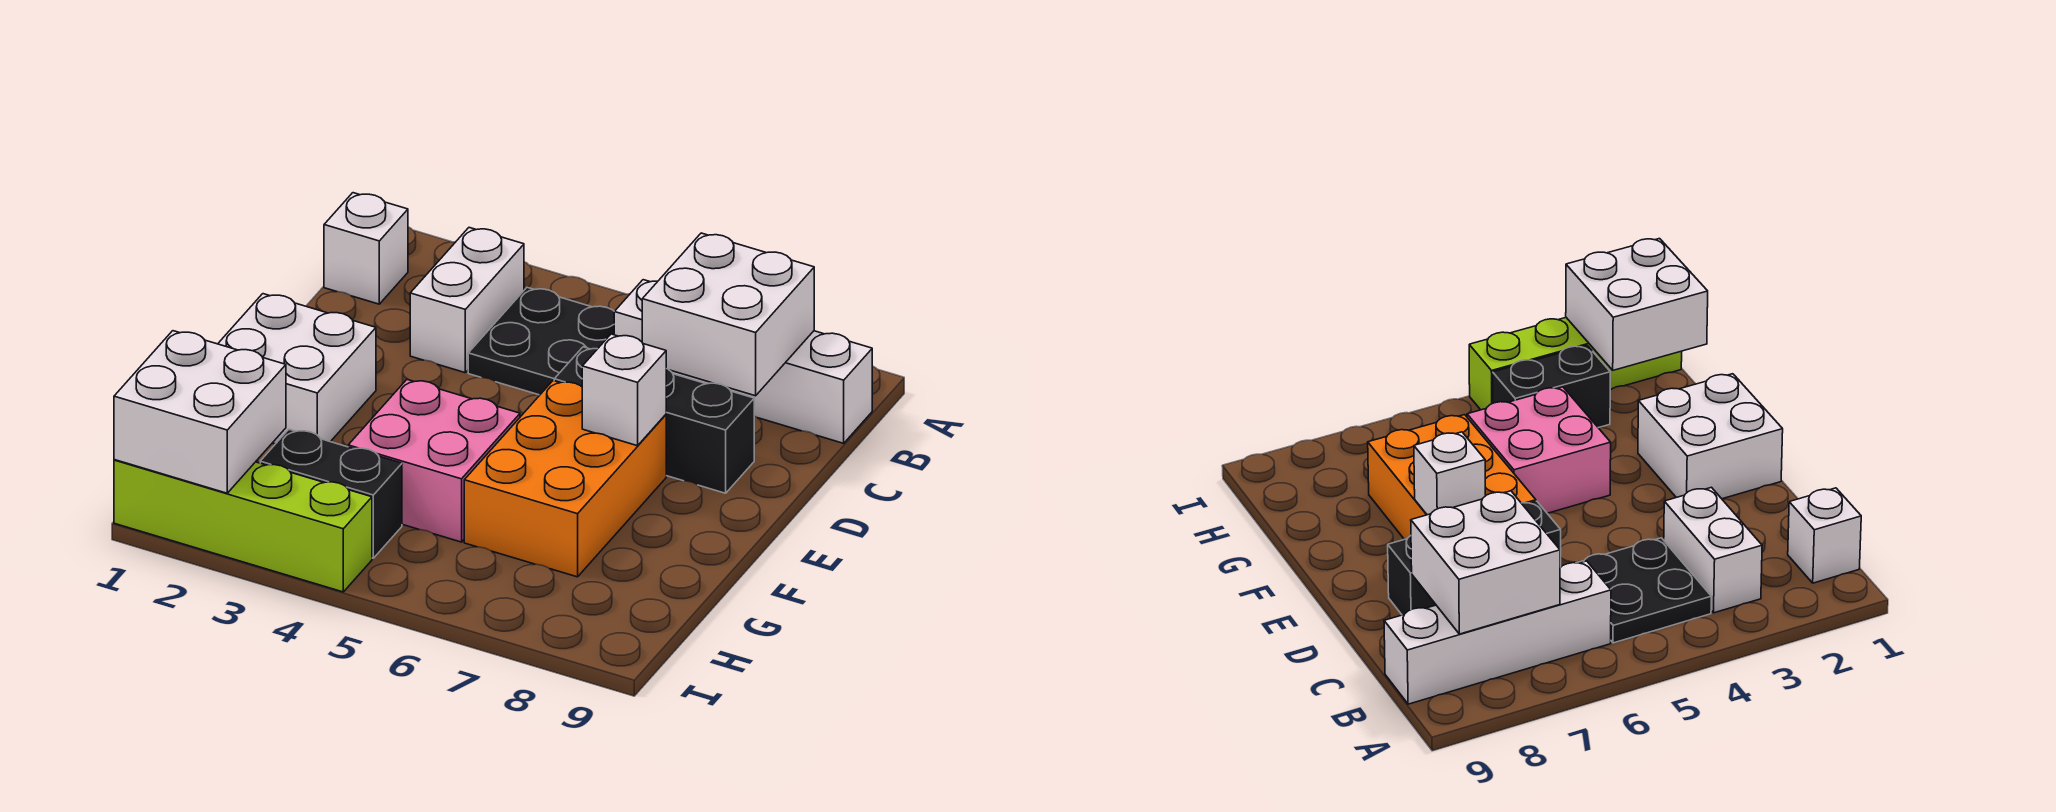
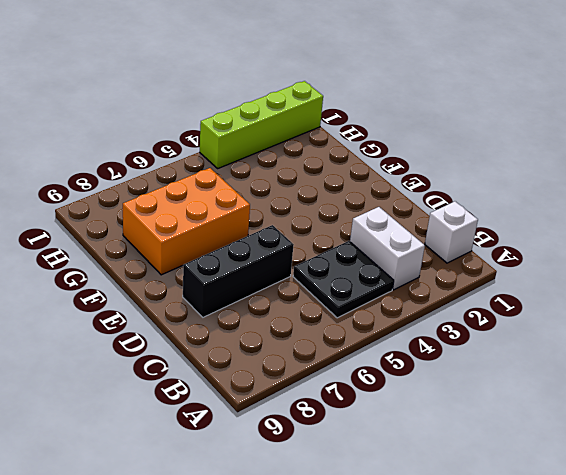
orange brick F6:G8 level 1 -> orange brick E6:G7 level 1
none -> white brick B6:B9 level 1
none -> white brick E1:F2 level 1
none -> pink brick F4:G5 level 1

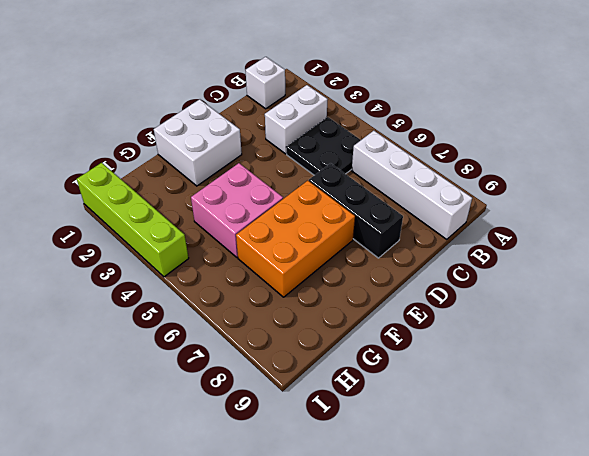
none -> black brick H3:H4 level 1
none -> white brick B7:C8 level 2
none -> white brick E7 level 2

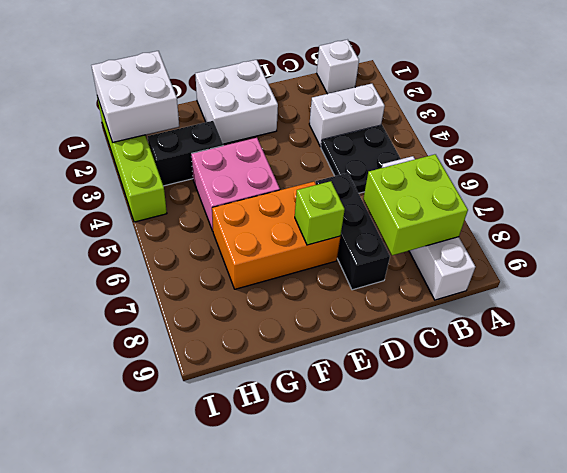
lime brick B7:C8 level 2 -> white brick B7:C8 level 2
lime brick E7 level 2 -> white brick E7 level 2
black brick G3:H3 level 1 -> black brick H3:H4 level 1

